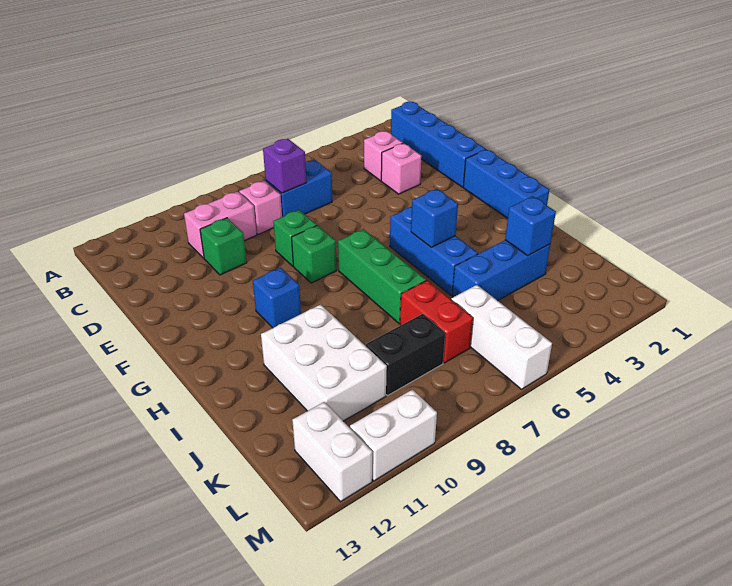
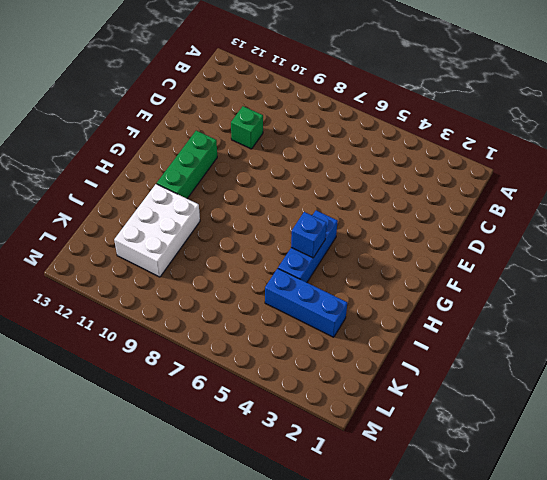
green brick F11:H11 level 1 -> green brick G7:I7 level 1
none -> blue brick B1:E1 level 1
none -> pink brick C3 level 1
none -> blue brick C6:C7 level 1

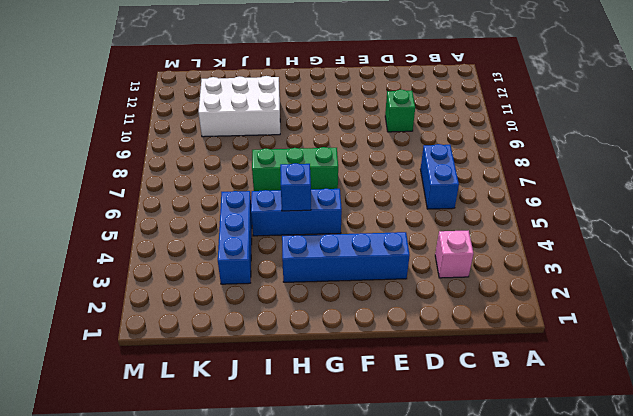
blue brick E3:H3 level 1 -> blue brick B1:E1 level 1
none -> pink brick C8 level 1
none -> pink brick C9:C10 level 1
none -> pink brick D3 level 1

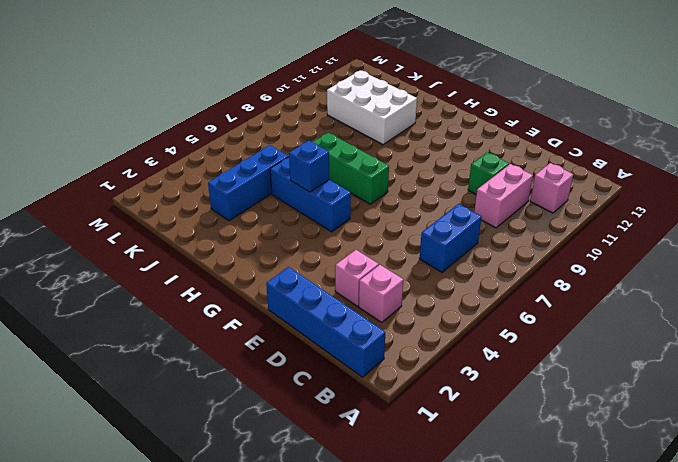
pink brick B11 level 1 -> pink brick C8 level 1
none -> green brick E8 level 1
none -> blue brick F1:H1 level 1
none -> green brick F8 level 1

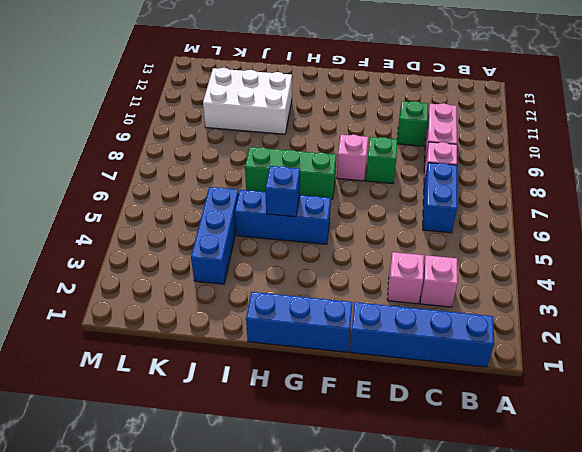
pink brick F8 level 1 -> green brick F8 level 1
none -> blue brick G10 level 1
none -> red brick J7:K7 level 1
none -> white brick K6:M6 level 1

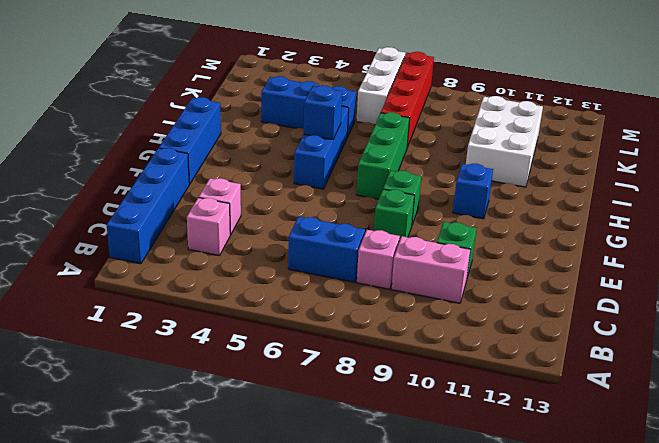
red brick J7:M7 level 1 -> red brick J7:K7 level 1
none -> black brick K8:K9 level 1
none -> white brick L12:M12 level 1
none -> white brick M10:M11 level 1

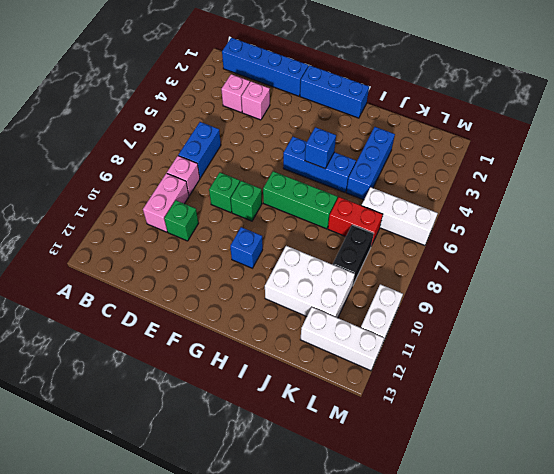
white brick K12:M12 level 1 -> white brick L12:M12 level 1
none -> purple brick C7 level 2
none -> blue brick J3 level 2

